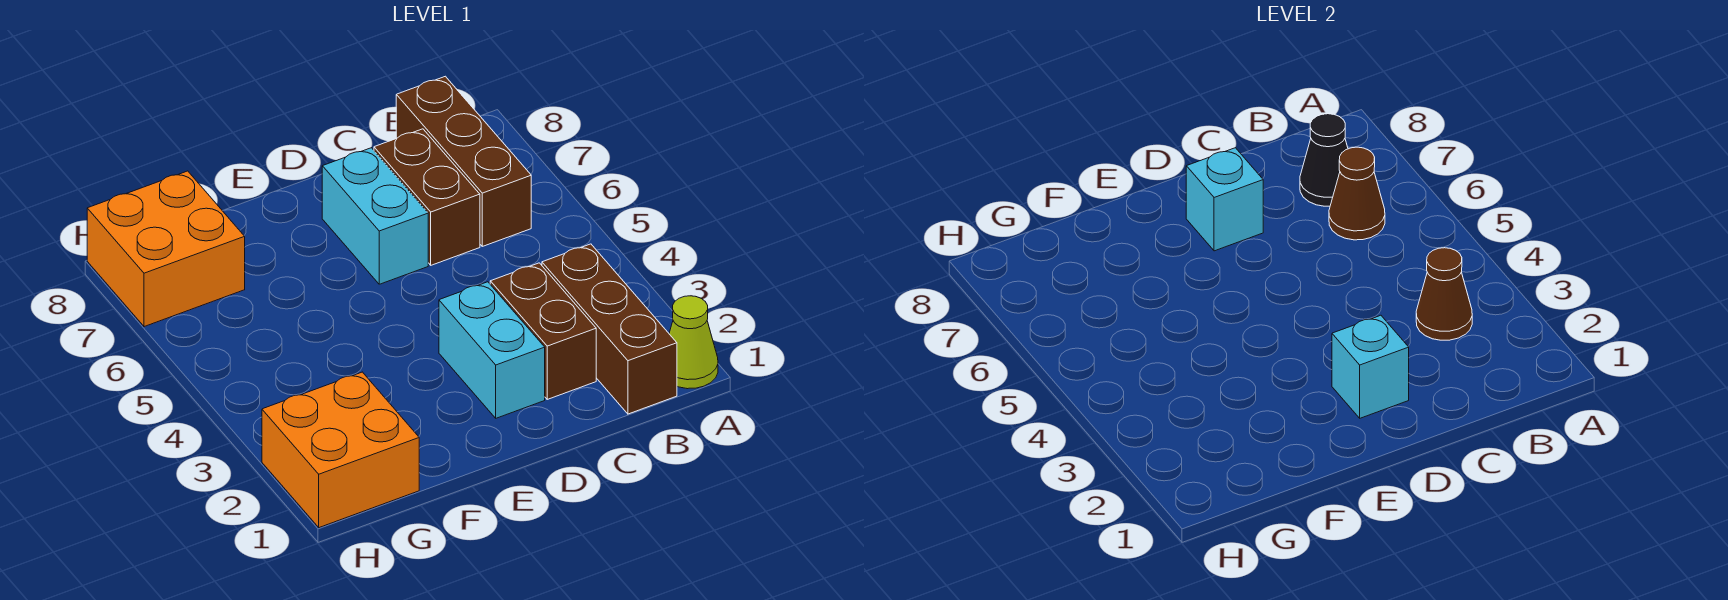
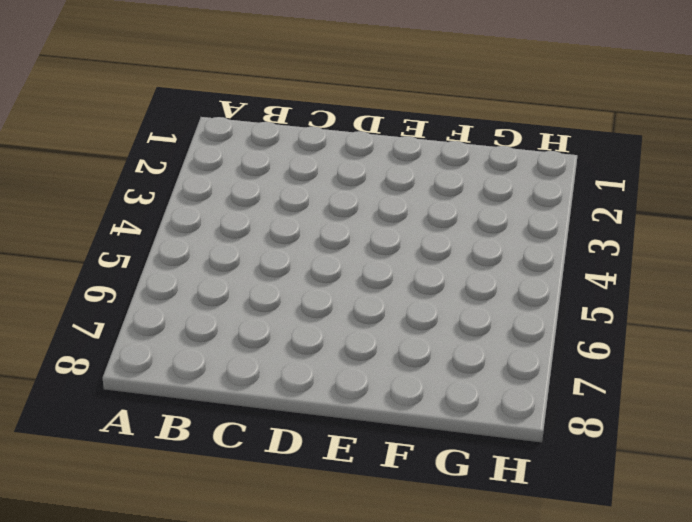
none -> lime cone A1 level 1
none -> brown brick B1:B3 level 1
none -> brown brick B6:B8 level 1

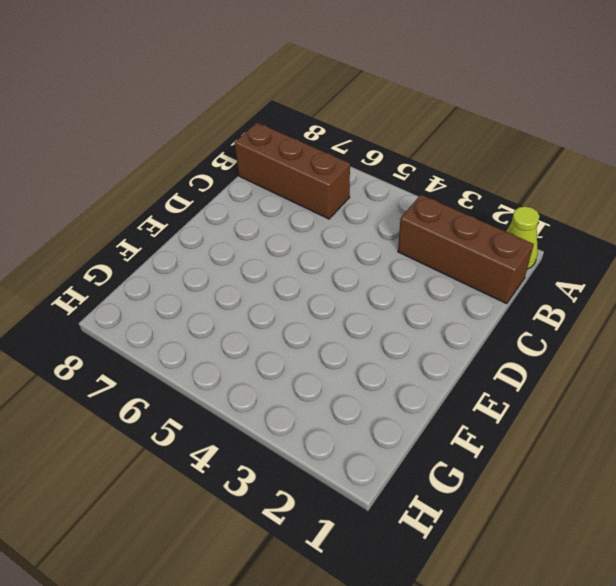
none -> brown brick C2:C3 level 1
none -> brown brick C6:C7 level 1
none -> cyan brick D2:D3 level 1

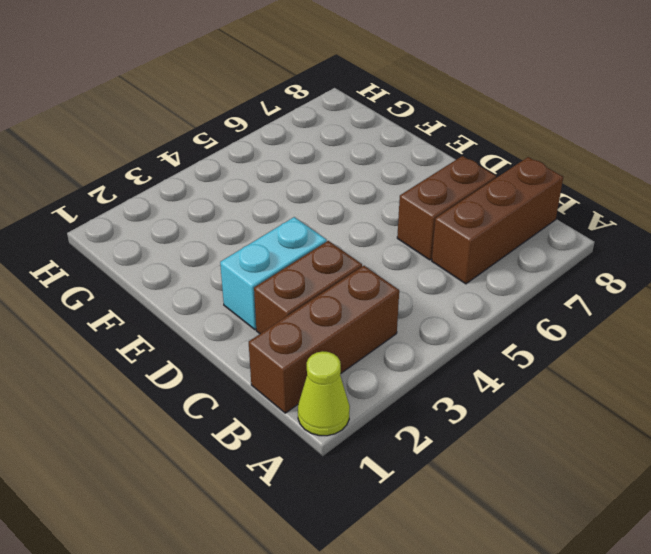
none -> cyan brick D6:D7 level 1
none -> orange brick G1:H2 level 1
none -> orange brick G7:H8 level 1

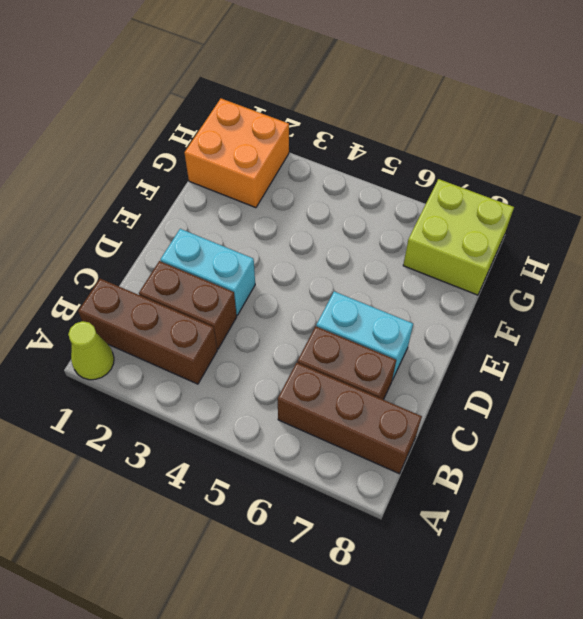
lime brick G7:H8 level 1 -> orange brick G7:H8 level 1
none -> brown cone B3 level 2
none -> brown cone B6 level 2
none -> black cone B7 level 2

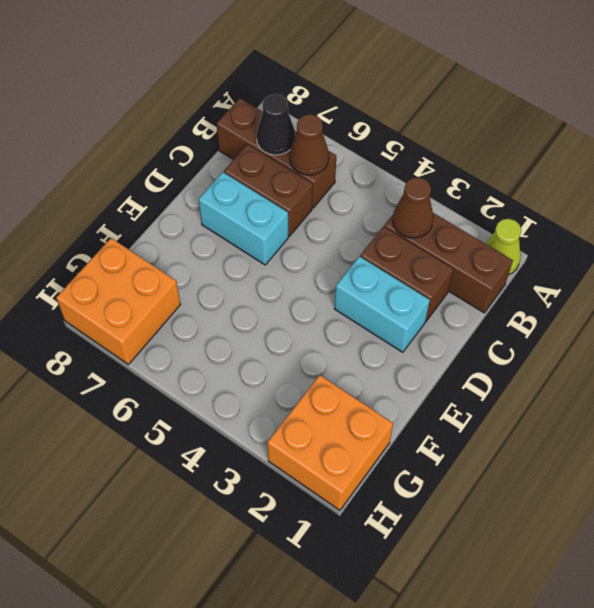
none -> cyan brick D2 level 2
none -> cyan brick D7 level 2

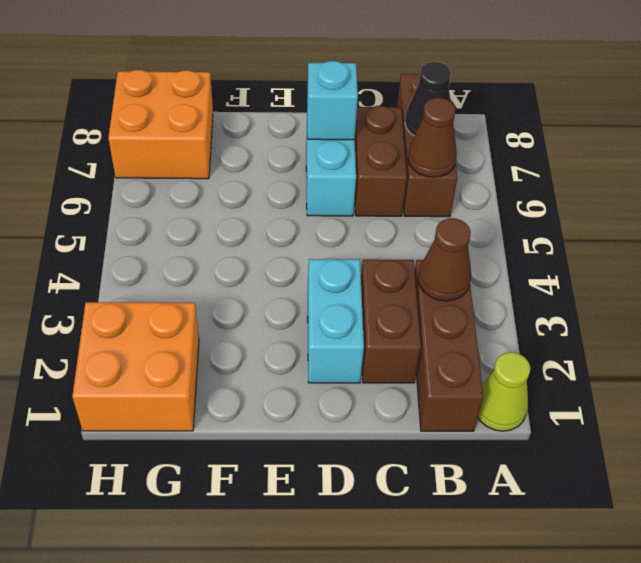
none -> cyan brick D2 level 2

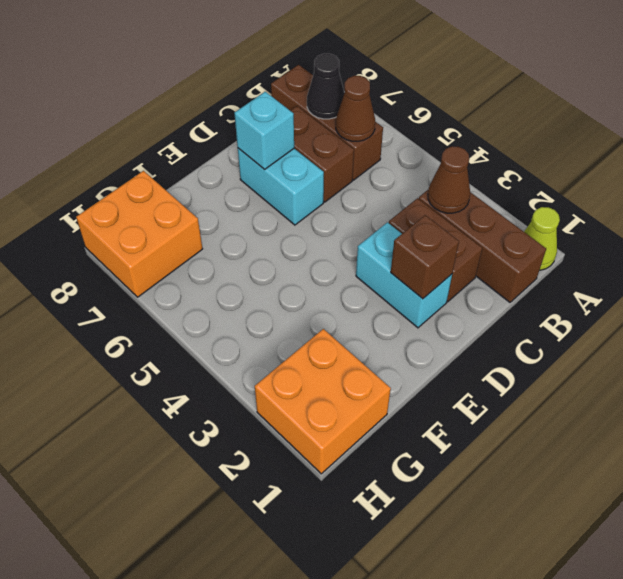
brown brick D2 level 2 -> cyan brick D2 level 2

